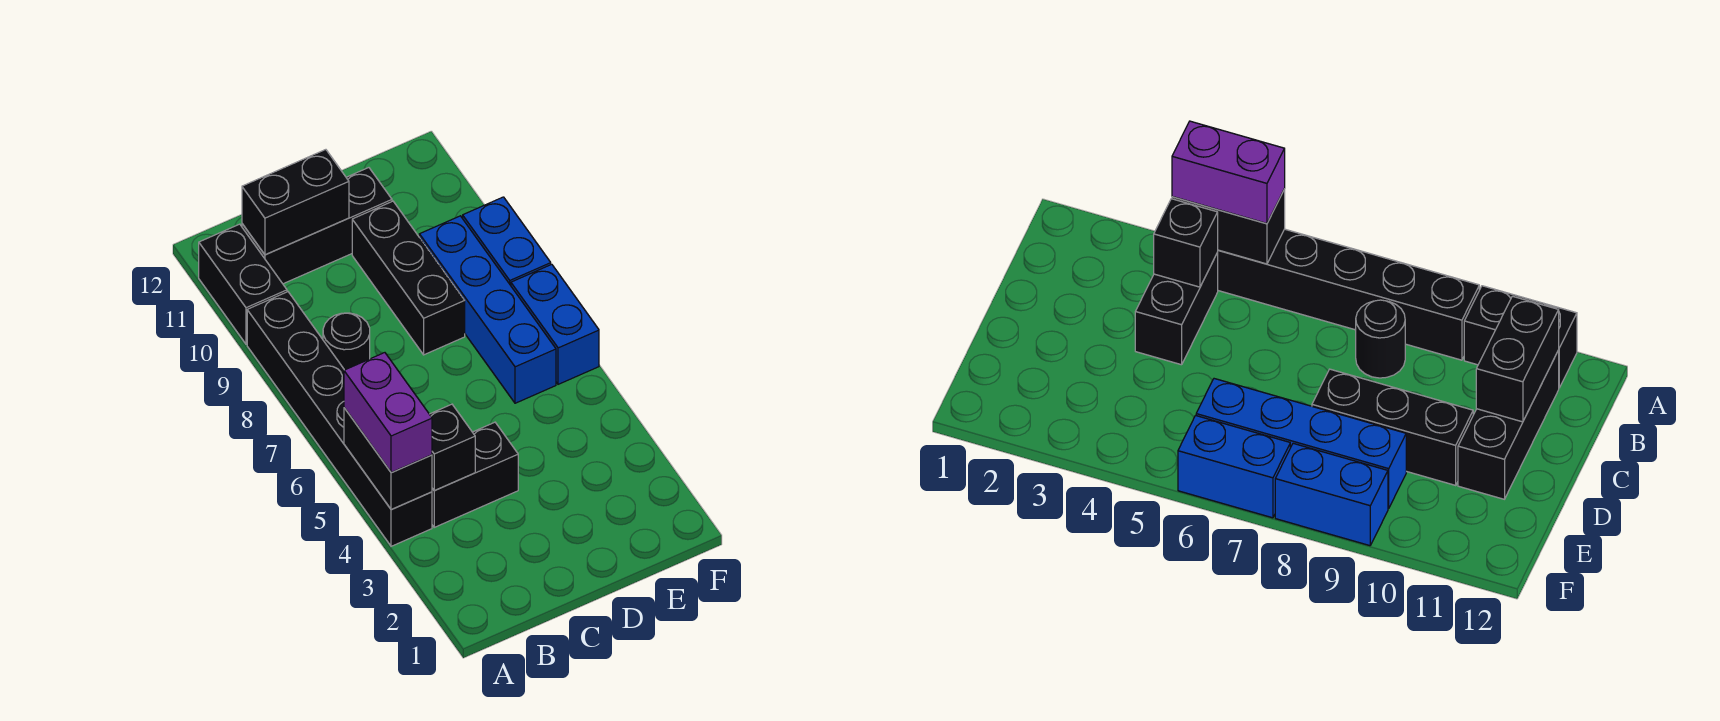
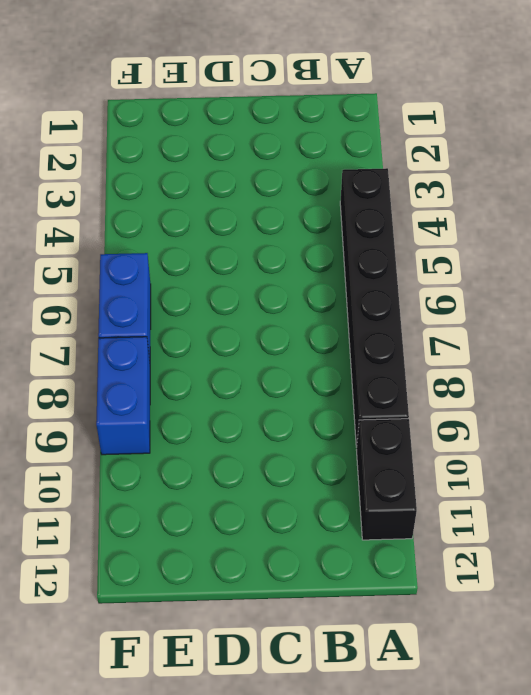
none -> black brick B4:C4 level 1
none -> black round brick B8 level 1
none -> black brick B11:D11 level 1

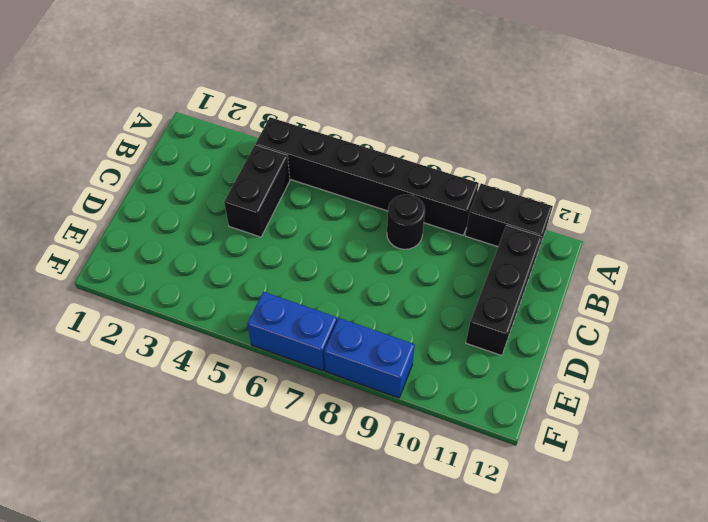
none -> black brick D8:D10 level 1
none -> blue brick E6:E9 level 1
none -> black brick A4:A5 level 2

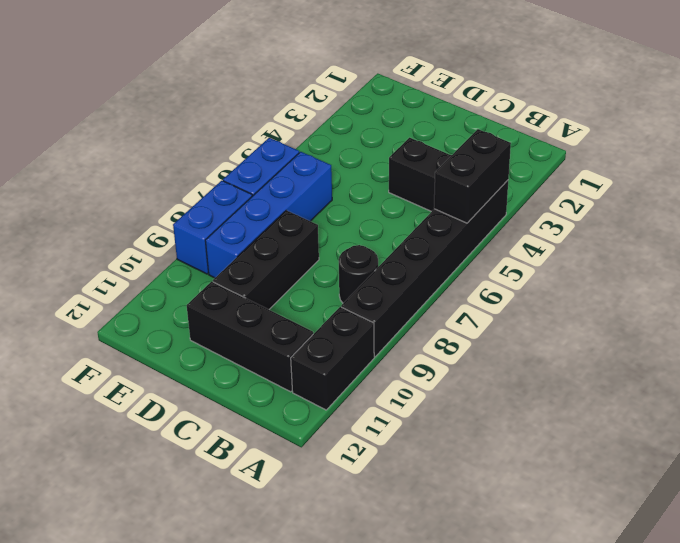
none -> black brick B4 level 2
none -> black brick B11:C11 level 2
none -> purple brick A4:A5 level 3

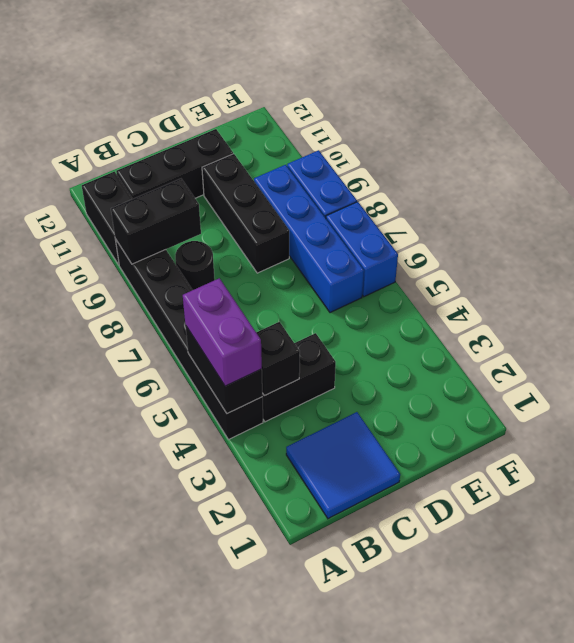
black brick A9:B9 level 2 -> black brick B11:C11 level 2
blue tile B1:C2 level 1 -> none

